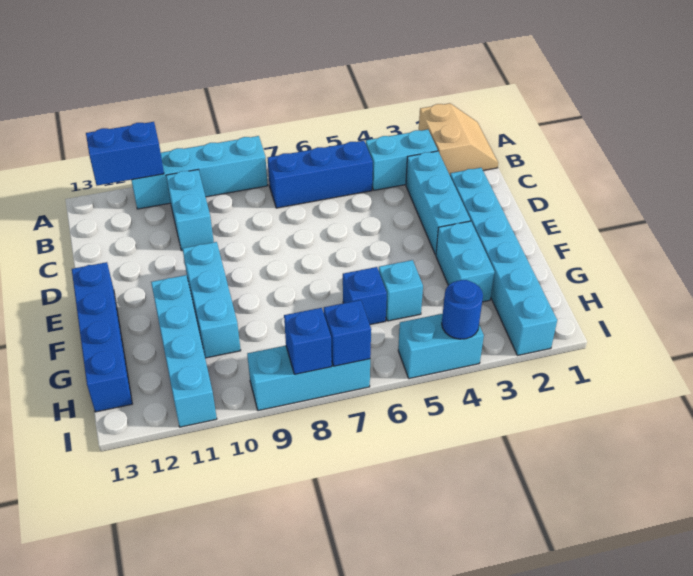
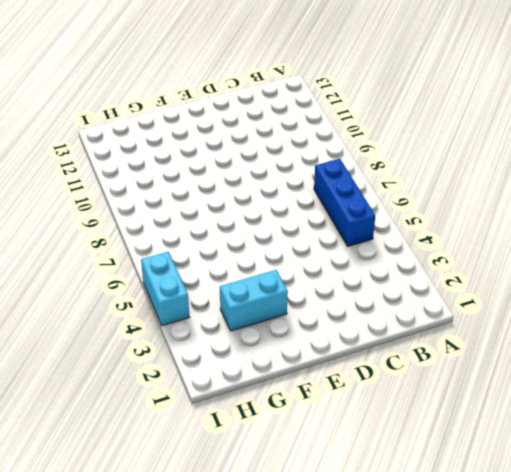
none -> tan slope A1:B2 level 1 top 2
none -> cyan brick A8:A11 level 1
none -> cyan brick B3:B4 level 1

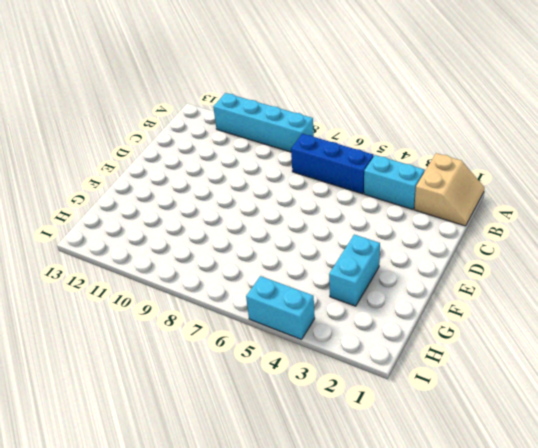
none -> cyan brick B10:C10 level 1
none -> cyan brick C3:E3 level 1
none -> cyan brick D2:I2 level 1

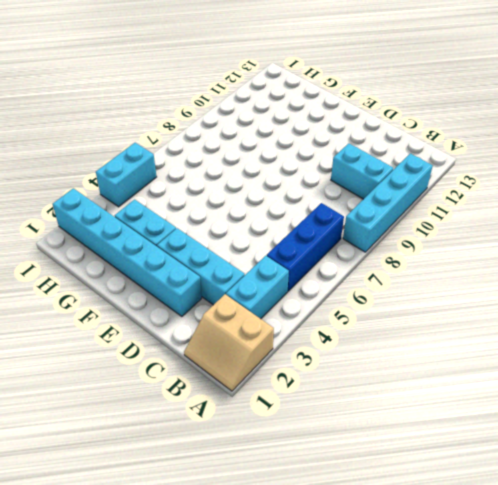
none -> cyan brick E10:G10 level 1
none -> blue brick E13:H13 level 1
none -> cyan brick F11:I11 level 1

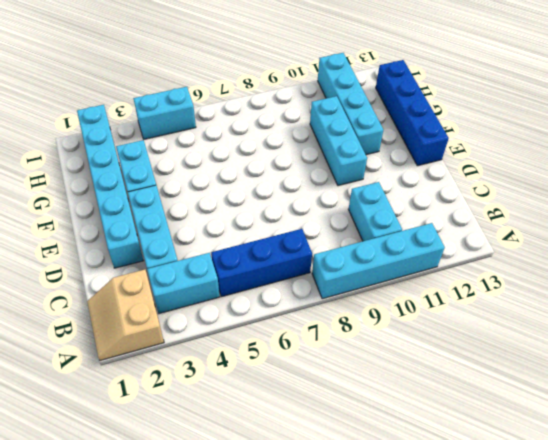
none -> cyan brick G5 level 1
none -> blue brick G6 level 1
none -> cyan brick I7:I9 level 1

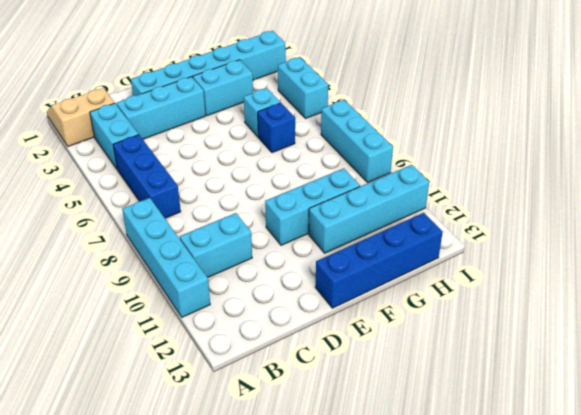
none -> blue brick A11:A12 level 2
none -> blue round brick I4 level 2
none -> blue brick I7 level 2

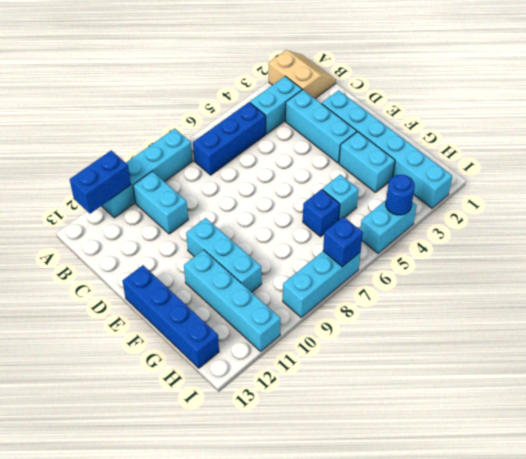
none -> blue brick I8 level 2

